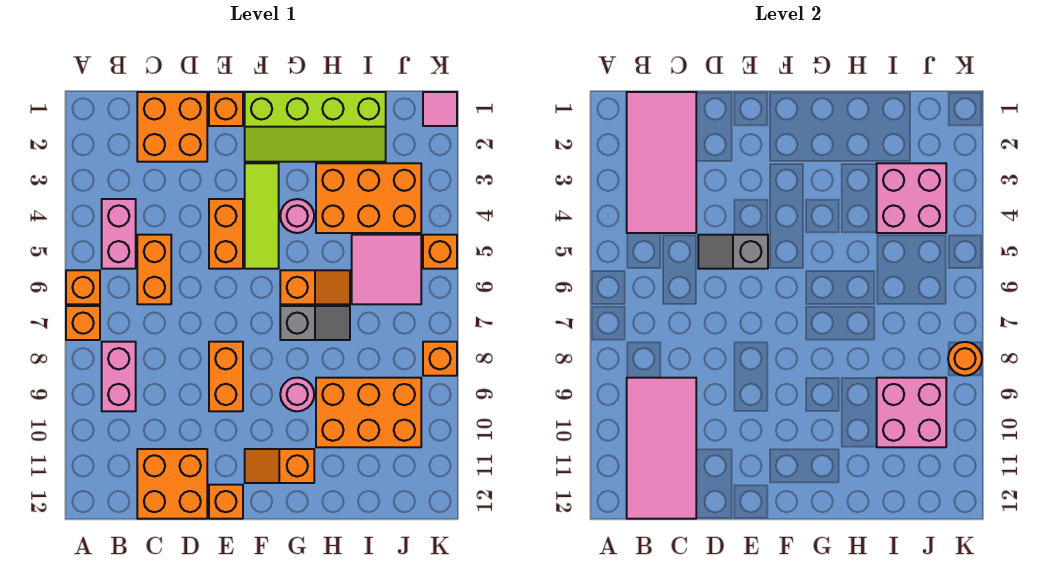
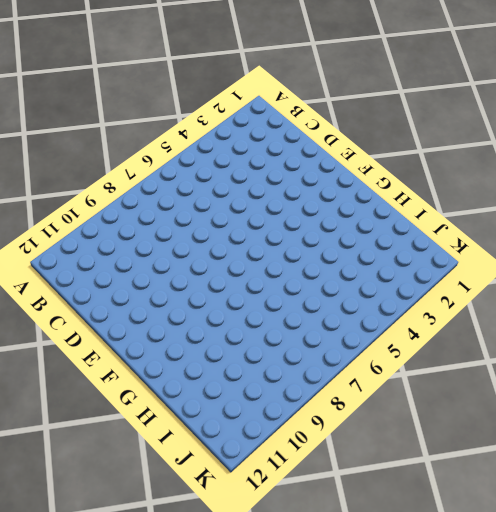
none -> orange brick A6 level 1
none -> orange brick A7 level 1
none -> pink brick B4:B5 level 1
none -> pink brick B8:B9 level 1

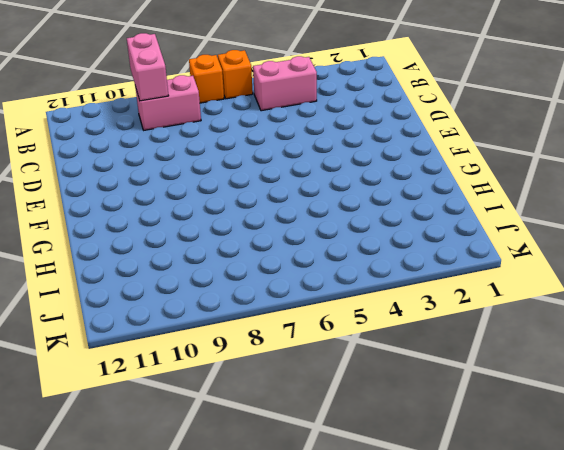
pink brick A9:B9 level 2 -> pink tile B9:C12 level 2
none -> orange brick C1:D2 level 1
none -> orange brick C5:C6 level 1
none -> orange brick C11:D12 level 1
none -> orange brick E1 level 1

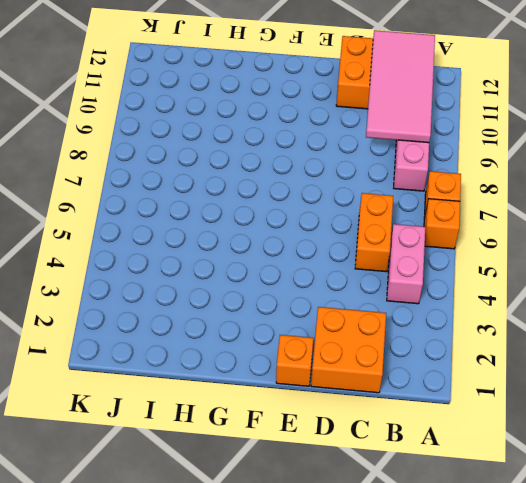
none -> orange brick E4:E5 level 1
none -> orange brick E8:E9 level 1
none -> orange brick E12 level 1
none -> lime slope F1:I2 level 1 top 1

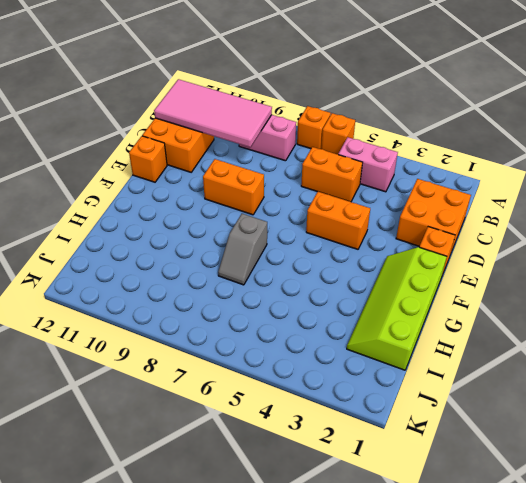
none -> lime tile F3:F5 level 1
none -> orange slope F11:G11 level 1 top G
none -> pink round brick G4 level 1
none -> orange slope G6:H6 level 1 top G

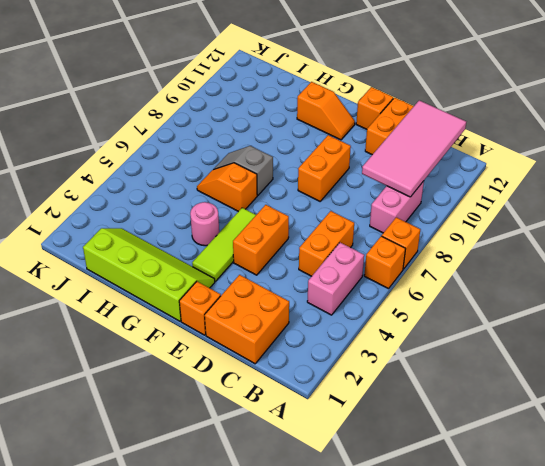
none -> pink round brick G9 level 1
none -> orange brick H3:J4 level 1
none -> orange brick H9:J10 level 1
none -> pink tile I5:J6 level 1

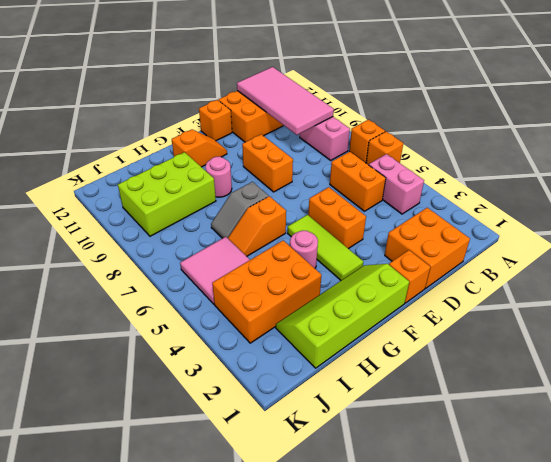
lime brick H9:J10 level 1 -> orange brick H9:J10 level 1
none -> pink tile K1 level 1
none -> orange brick K5 level 1
none -> orange brick K8 level 1
none -> pink tile B1:C4 level 2

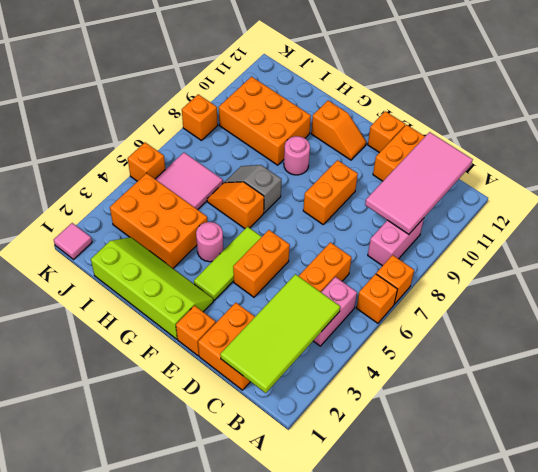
lime tile B1:C4 level 2 -> pink tile B1:C4 level 2
none -> grey slope D5:E5 level 2 top E
none -> pink brick I3:J4 level 2
none -> pink brick I9:J10 level 2
none -> orange round brick K8 level 2

